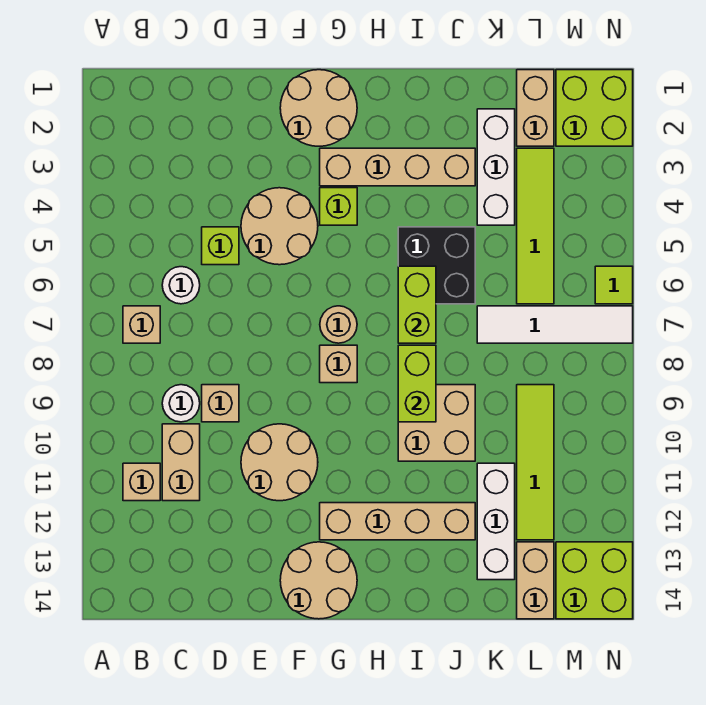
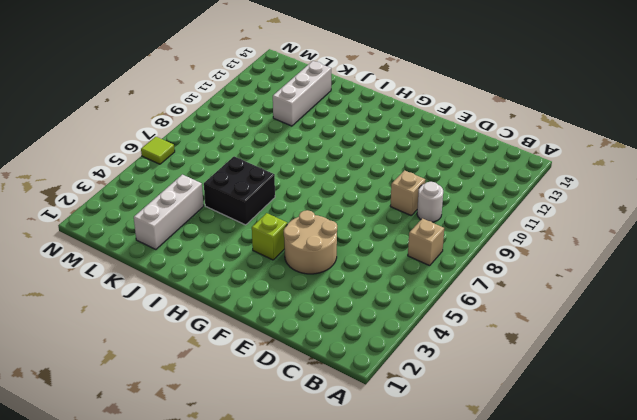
none -> tan brick B11 level 1
none -> white round brick C6 level 1
none -> tan brick C10:C11 level 1
none -> lime brick D5 level 1

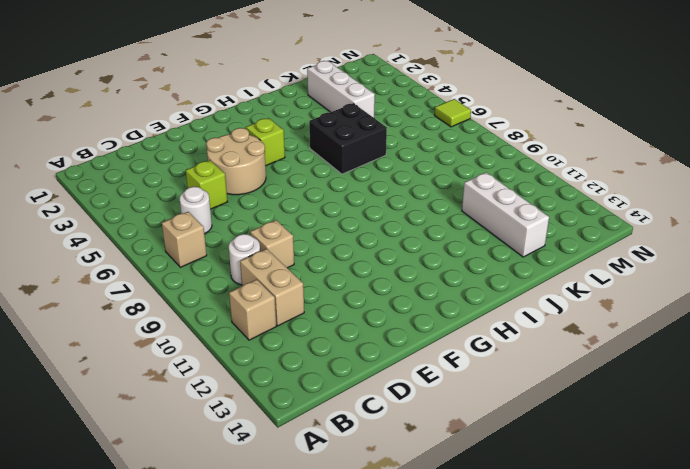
none -> tan round brick E10:F11 level 1
none -> tan round brick F1:G2 level 1
none -> tan round brick F13:G14 level 1
none -> tan brick G3:J3 level 1

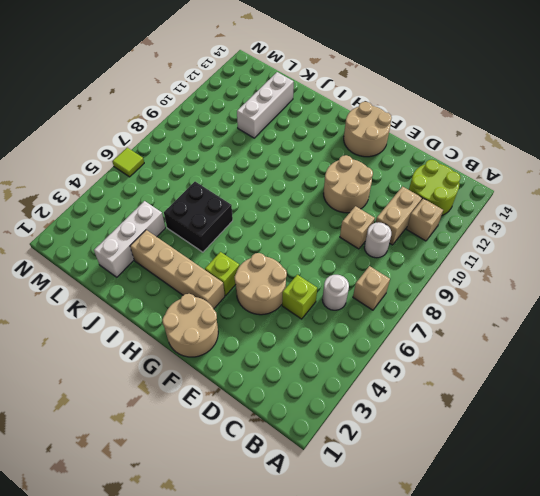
lime round brick B12:C13 level 1 -> none
none -> tan round brick G7 level 1
none -> tan brick G8 level 1
none -> tan brick G12:J12 level 1
none -> tan brick I9:J10 level 1

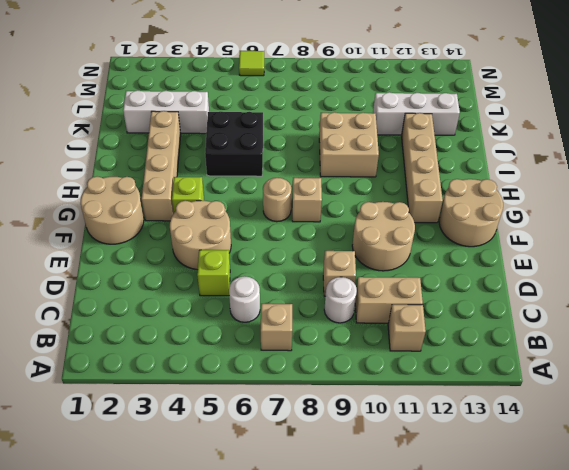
none -> white tile K7:N7 level 1
none -> tan brick L1:L2 level 1
none -> lime tile L3:L6 level 1
none -> lime tile L9:L12 level 1

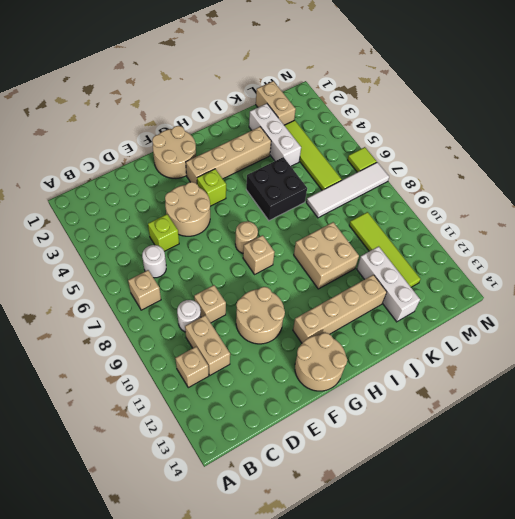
none -> tan brick L13:L14 level 1
none -> lime brick M1:N2 level 1
none -> lime brick M13:N14 level 1
none -> lime brick I6:I7 level 2

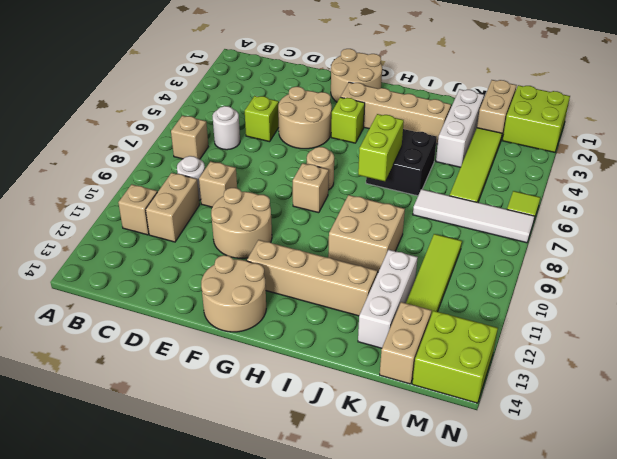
none -> lime brick I8:I9 level 2

